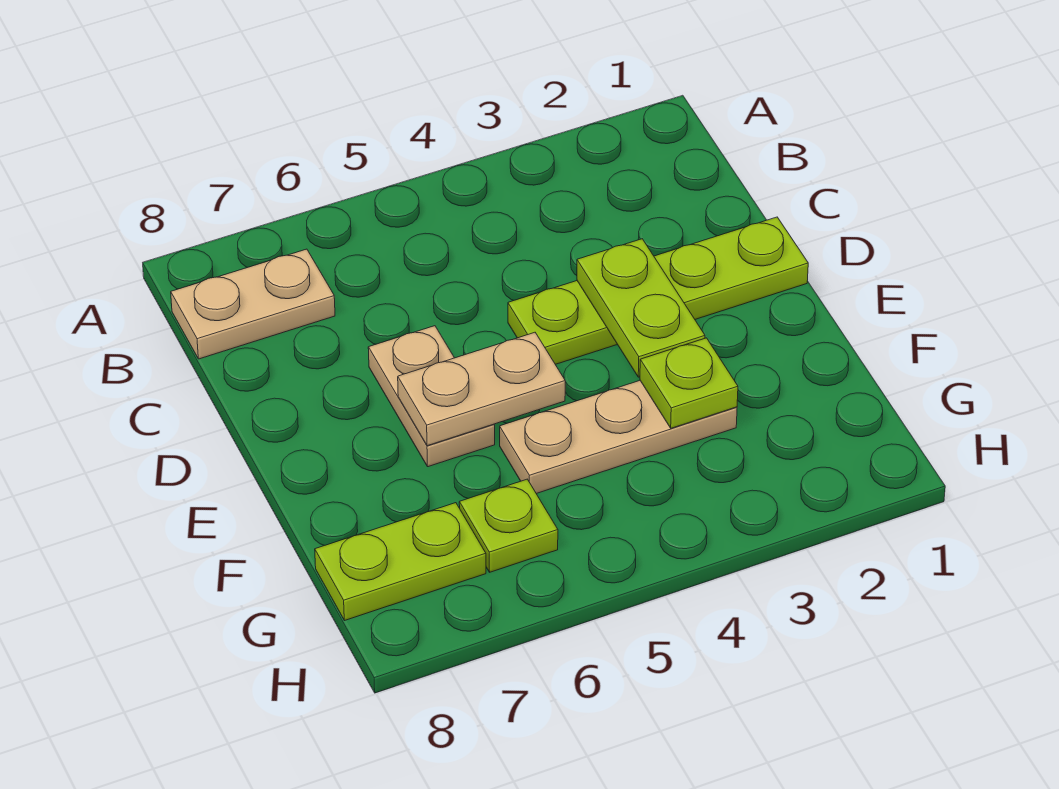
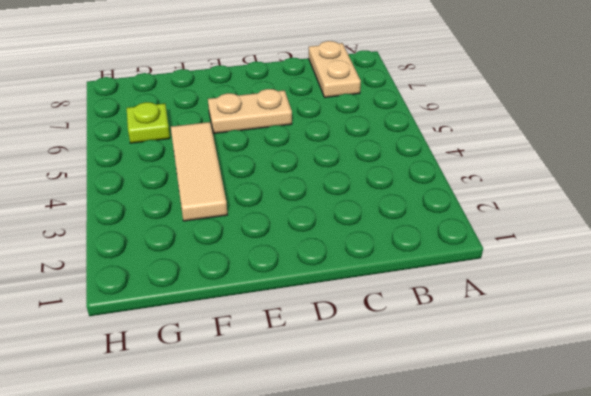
tan tile F3:F5 level 1 -> tan plate F3:F5 level 1
none -> lime plate D1:D4 level 1
none -> lime plate G7:G8 level 1

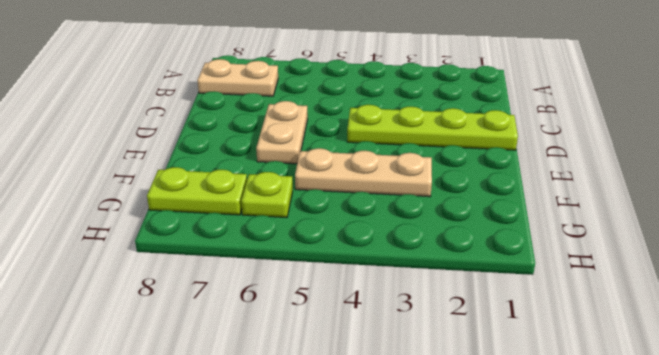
none -> lime plate D3:E3 level 2
none -> tan plate E5:E6 level 2

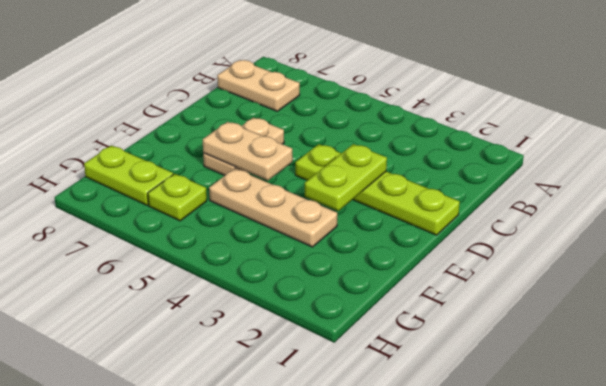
none -> lime plate F3 level 2

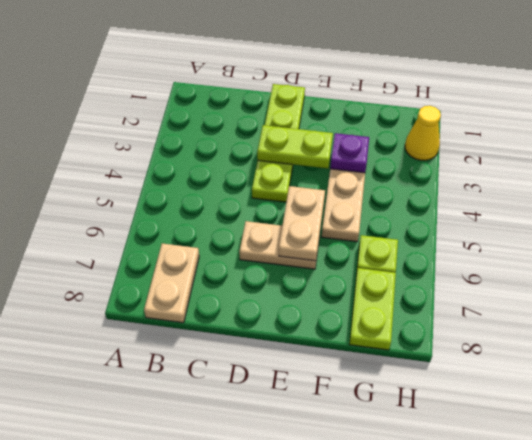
purple plate F3 level 2 -> lime plate F3 level 2
yellow cone H2 level 1 -> none

